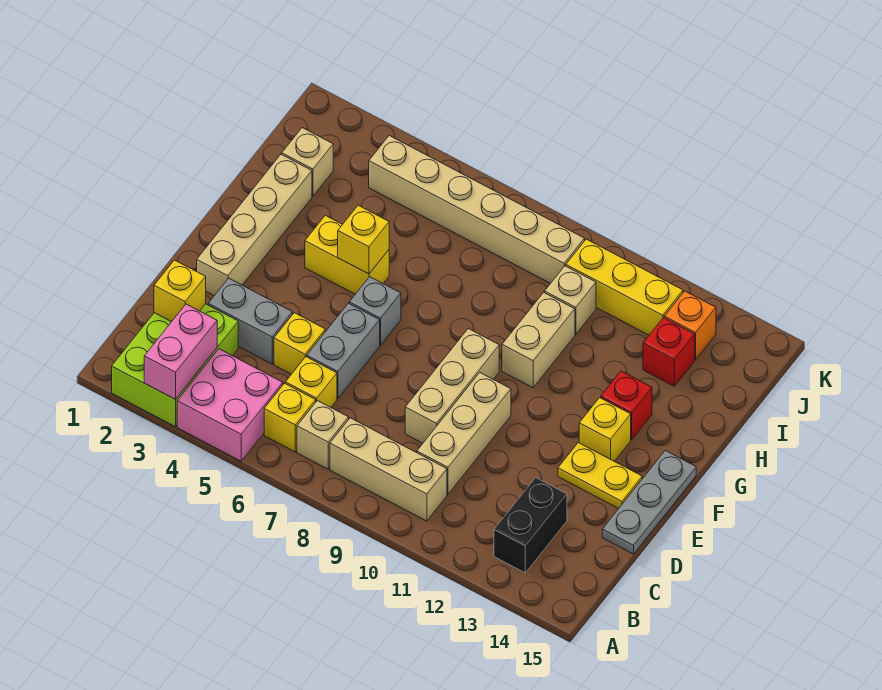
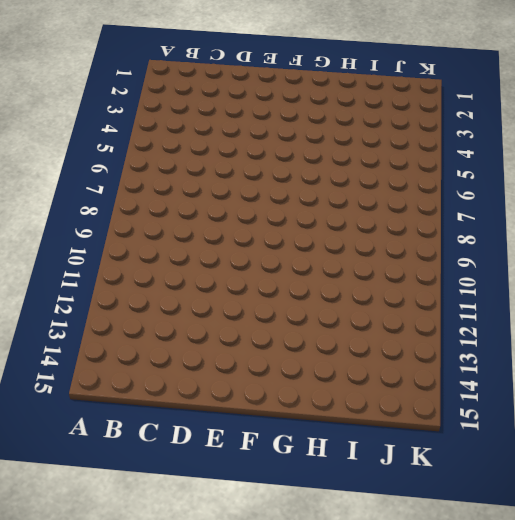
none -> lime brick A2:C3 level 1
none -> pink brick A4:B5 level 1
none -> yellow brick B6 level 1

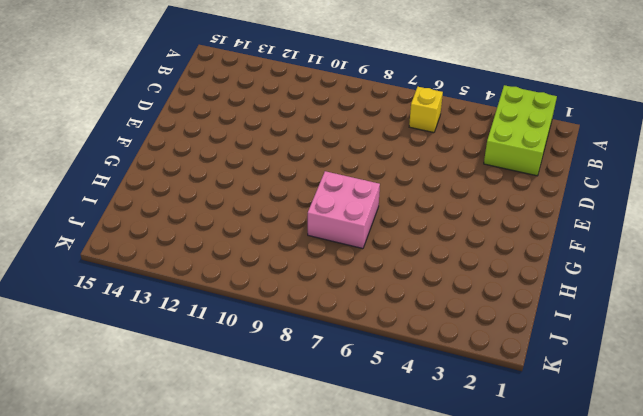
pink brick G7:H8 level 1 -> pink brick A4:B5 level 1
none -> tan brick B7 level 1
none -> tan brick B8:B10 level 1
none -> black brick B13:C13 level 1

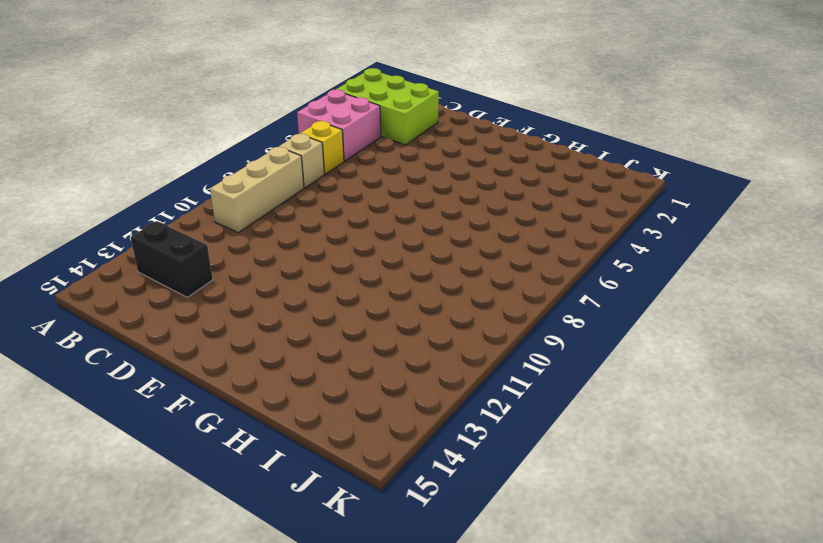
none -> yellow brick C6 level 1
none -> tan brick C10:E10 level 1
none -> grey brick D3:D4 level 1

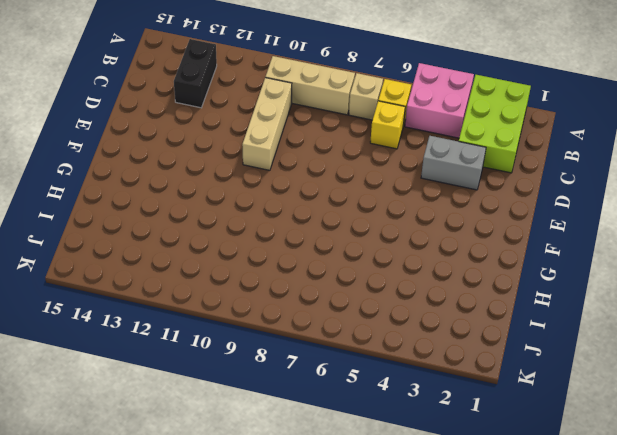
none -> yellow brick D5 level 1
none -> grey brick D6:E6 level 1
none -> tan brick D9:F9 level 1

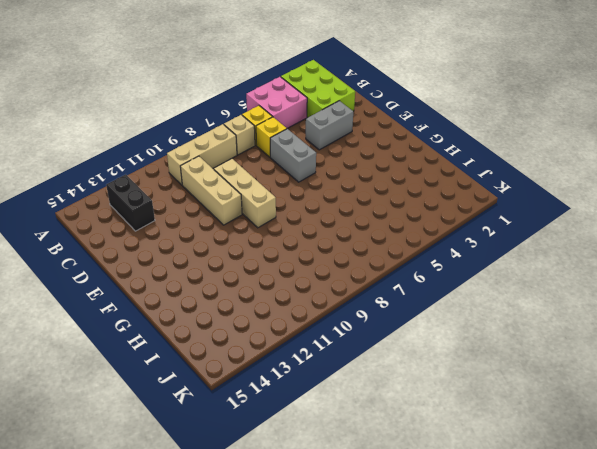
none -> yellow brick D5 level 1
none -> grey plate D15:F15 level 1
none -> tan brick E2:H2 level 1

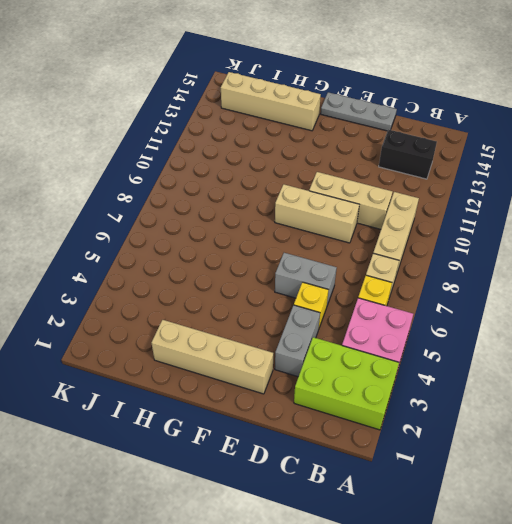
tan brick G14:J14 level 1 -> none
none -> yellow brick C6 level 1
none -> yellow plate E13:E14 level 1
none -> grey brick F6 level 1

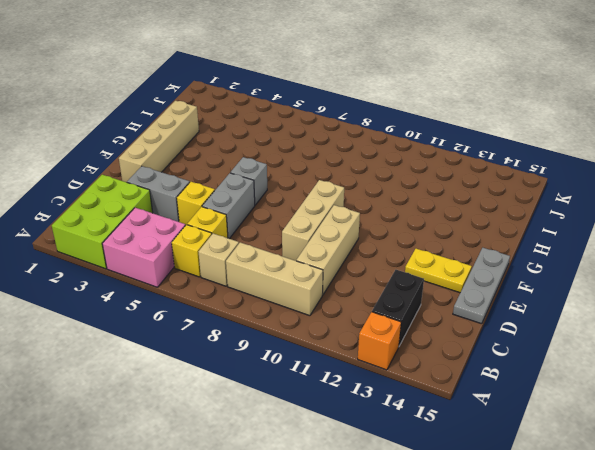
orange brick A13 level 1 -> orange brick J13 level 1
none -> yellow brick F13 level 1
none -> yellow brick G4:G5 level 1
none -> tan brick G10:H10 level 1

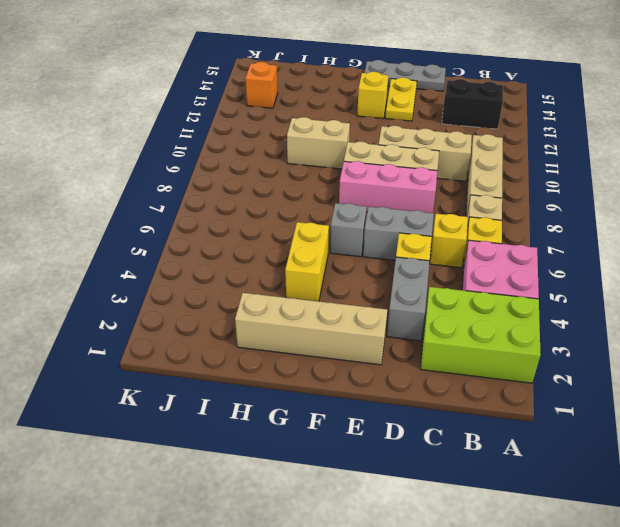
pink brick D8:F8 level 1 -> none
none -> red brick G13 level 1
none -> tan brick I2 level 1
none -> tan brick I10 level 1

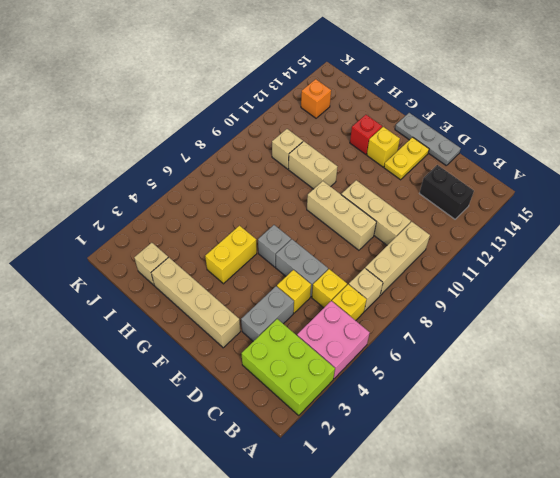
none -> red brick I13 level 1
none -> tan brick J4:J9 level 1
none -> yellow brick J10:J12 level 1

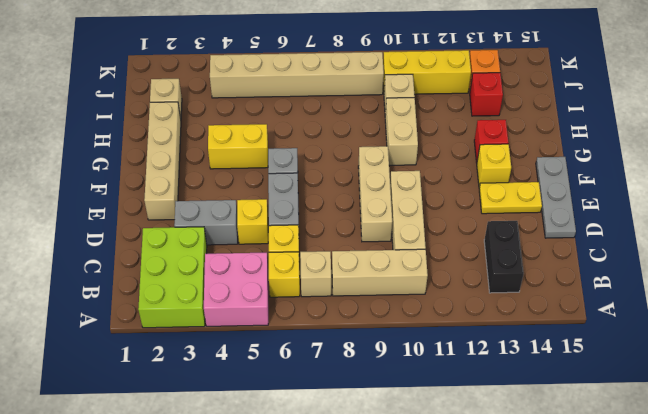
none -> pink brick A3:B3 level 2
none -> yellow brick C2 level 2
none -> yellow brick G5 level 2

